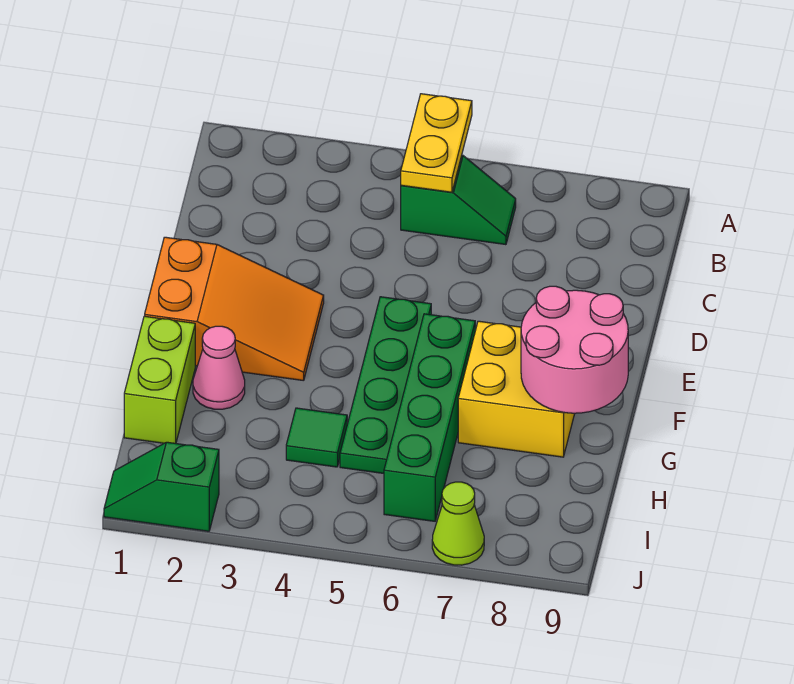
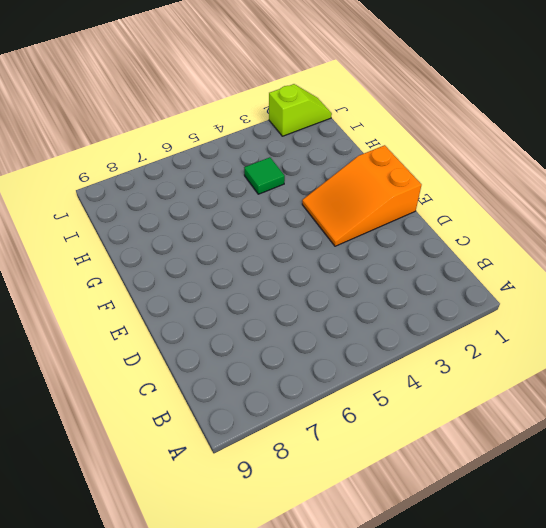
lime slope J1:J2 level 1 top 2 -> green slope J1:J2 level 1 top 2
none -> green slope B5:B6 level 1 top 5
none -> green plate E5:H5 level 1
none -> green brick F6:I6 level 1

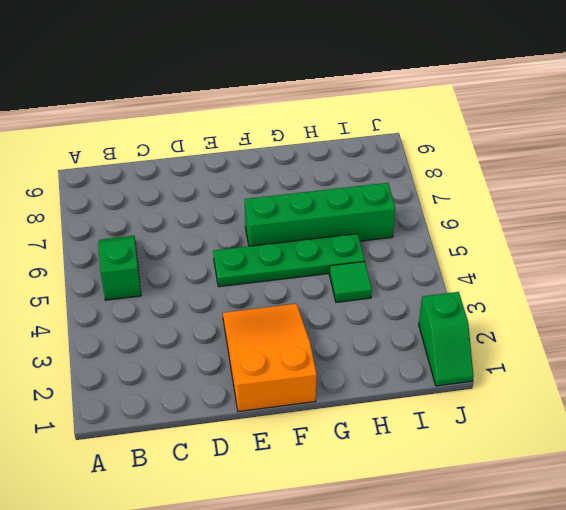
none -> yellow brick F7:G8 level 1
none -> lime brick G1:H1 level 1
none -> pink cone G2 level 1

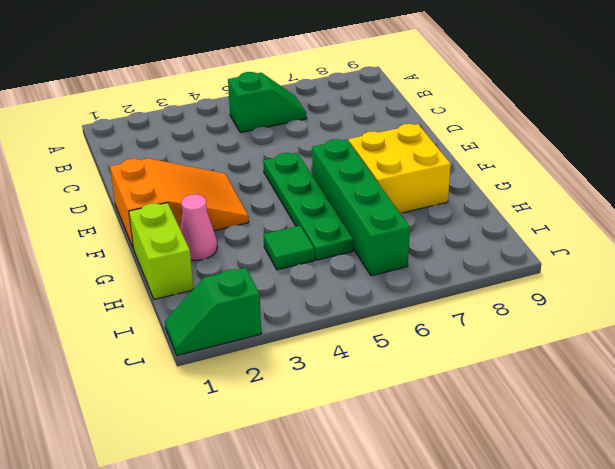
none -> lime cone J7 level 1
none -> yellow plate A5:B5 level 2
none -> pink round brick F8:G9 level 2

